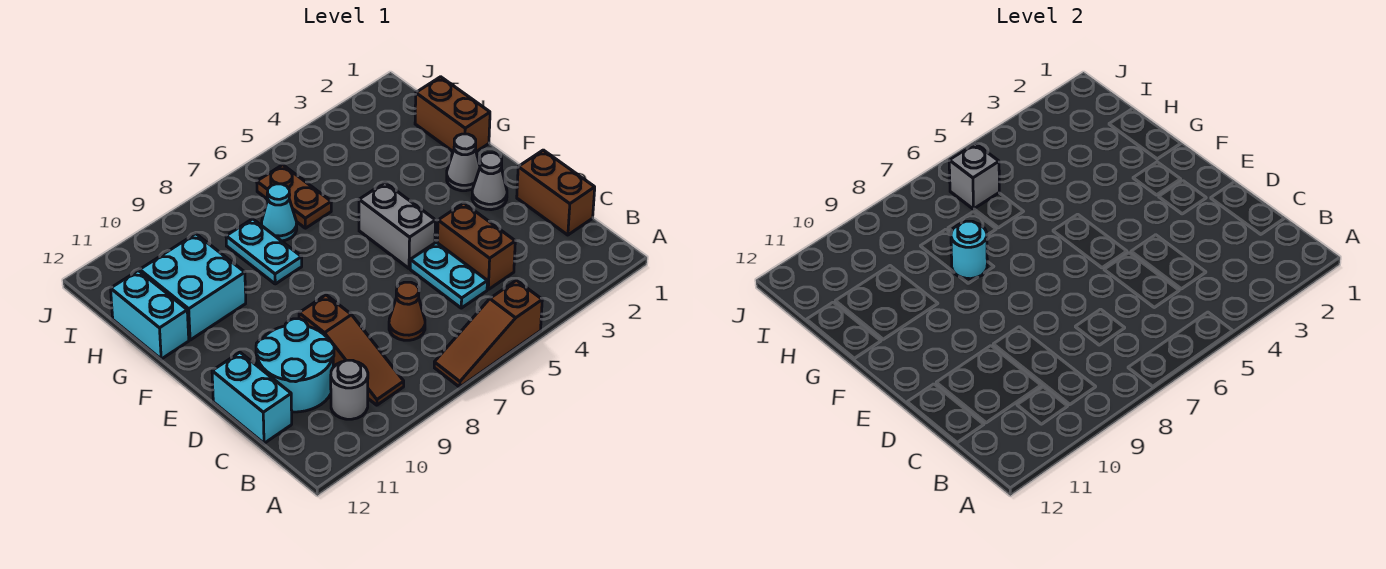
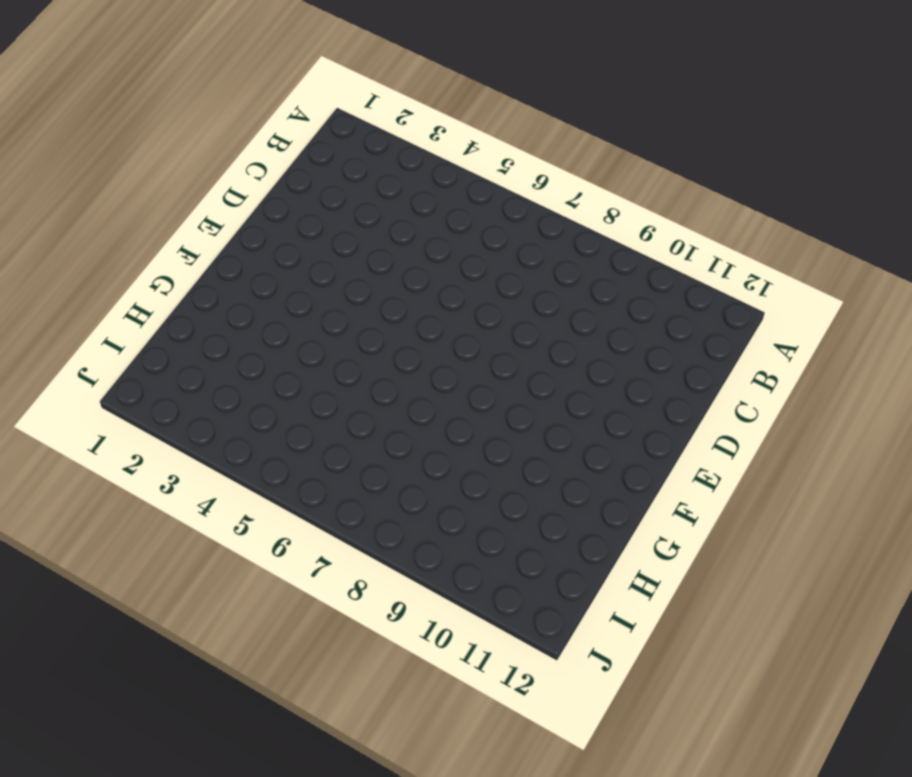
none -> brown slope A5:A7 level 1 top 5
none -> brown slope B9:D9 level 1 top D
none -> grey round brick B10 level 1

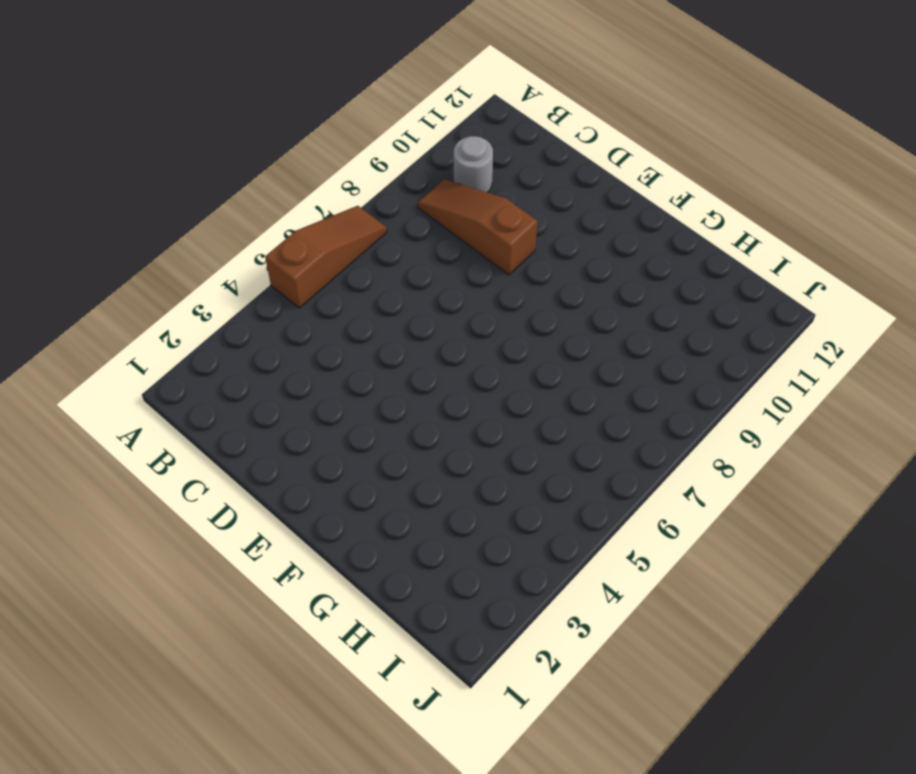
none -> brown brick C1:D1 level 1
none -> brown brick C4:D4 level 1
none -> cyan plate C5:D5 level 1

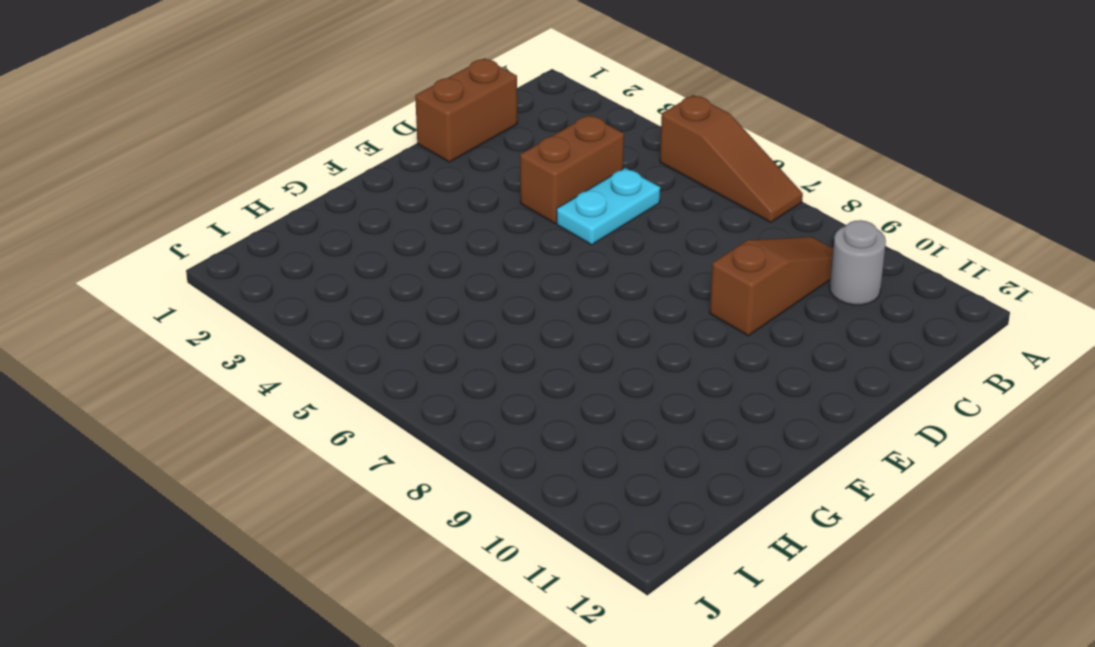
none -> brown cone C7 level 1
none -> cyan round brick C10:D11 level 1
none -> cyan brick C12:D12 level 1

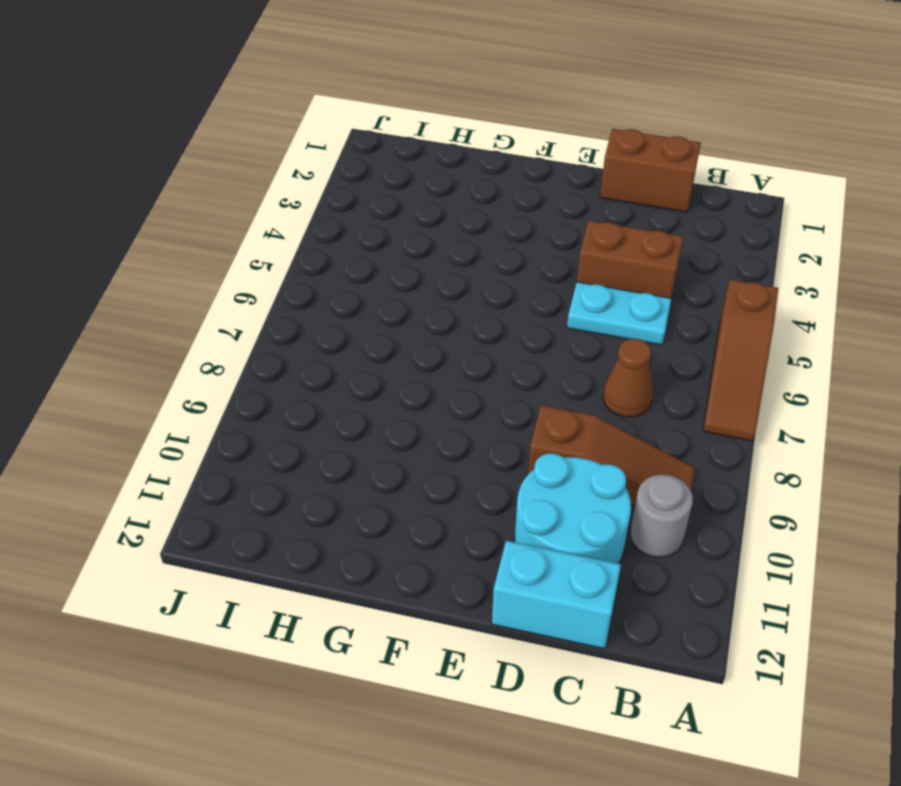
none -> grey cone E2 level 1
none -> grey brick E5:F5 level 1
none -> grey cone F2 level 1

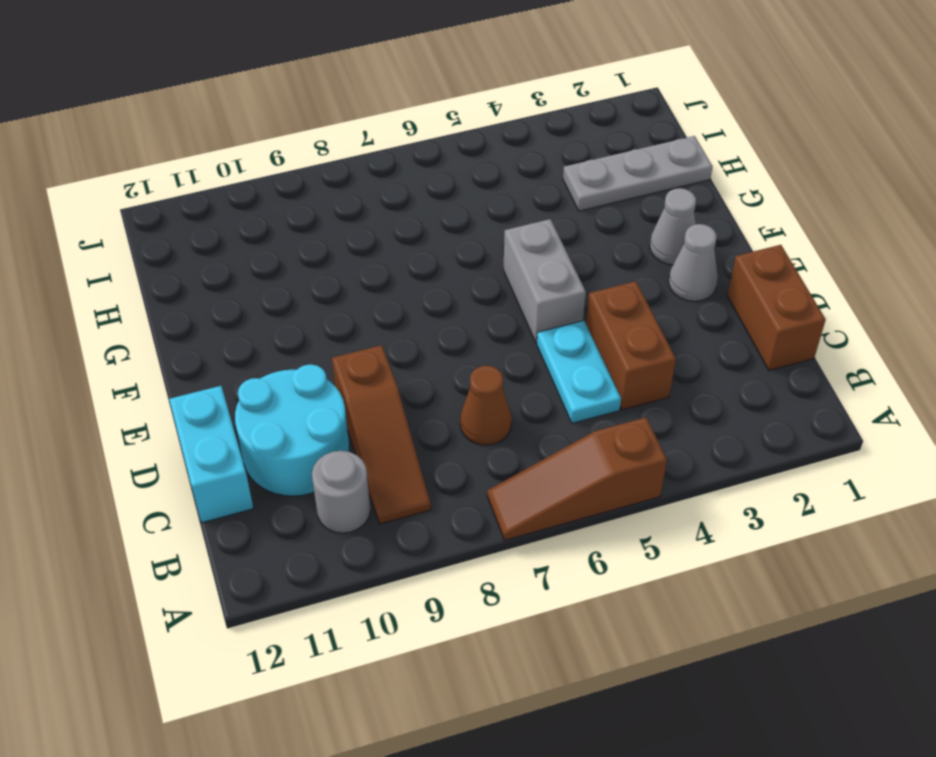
grey plate H1:H3 level 1 -> brown brick G1:H1 level 1
none -> cyan plate G8:H8 level 1
none -> cyan brick G10:H11 level 1
none -> cyan brick G12:H12 level 1

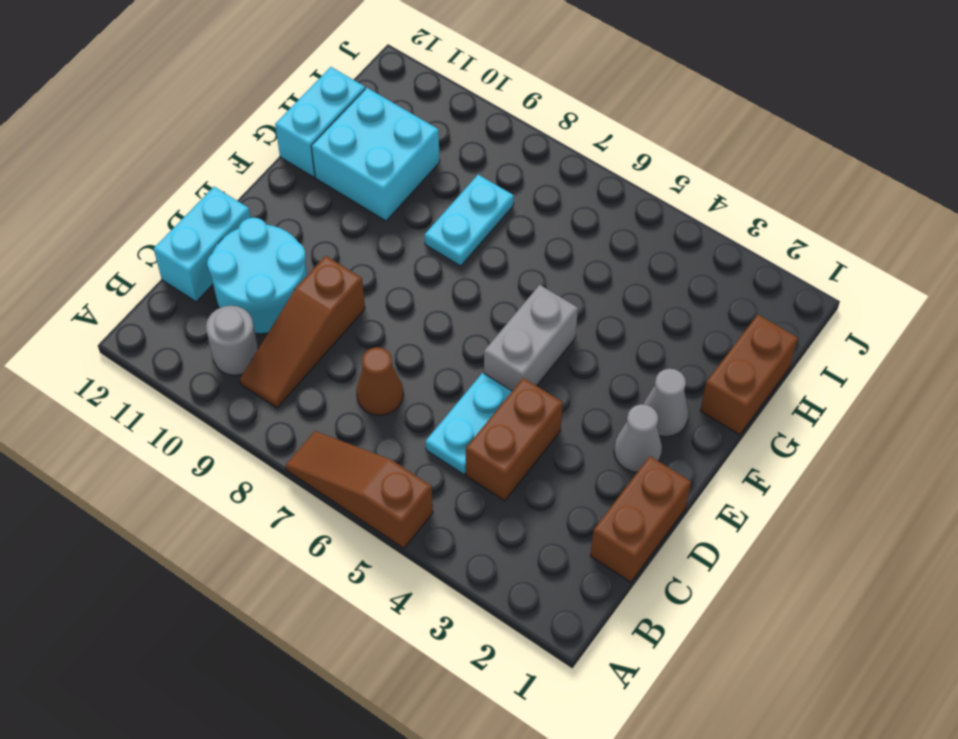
none -> brown plate H6:I6 level 1
none -> cyan cone H7 level 1
none -> cyan round brick G8 level 2

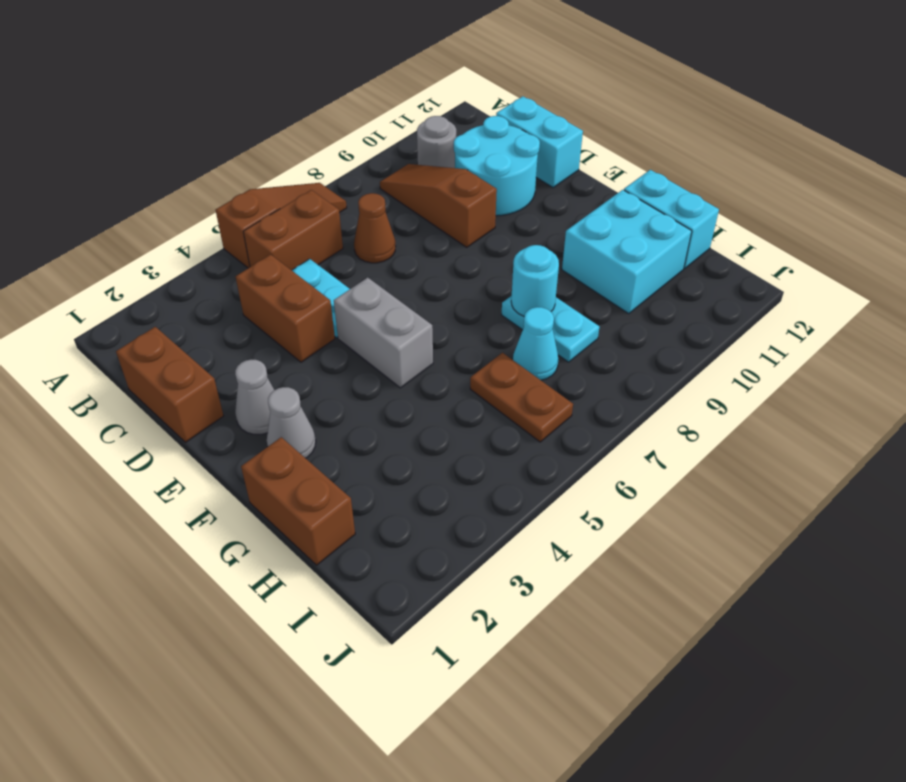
brown brick B5:B6 level 1 -> none
none -> grey brick I6 level 2

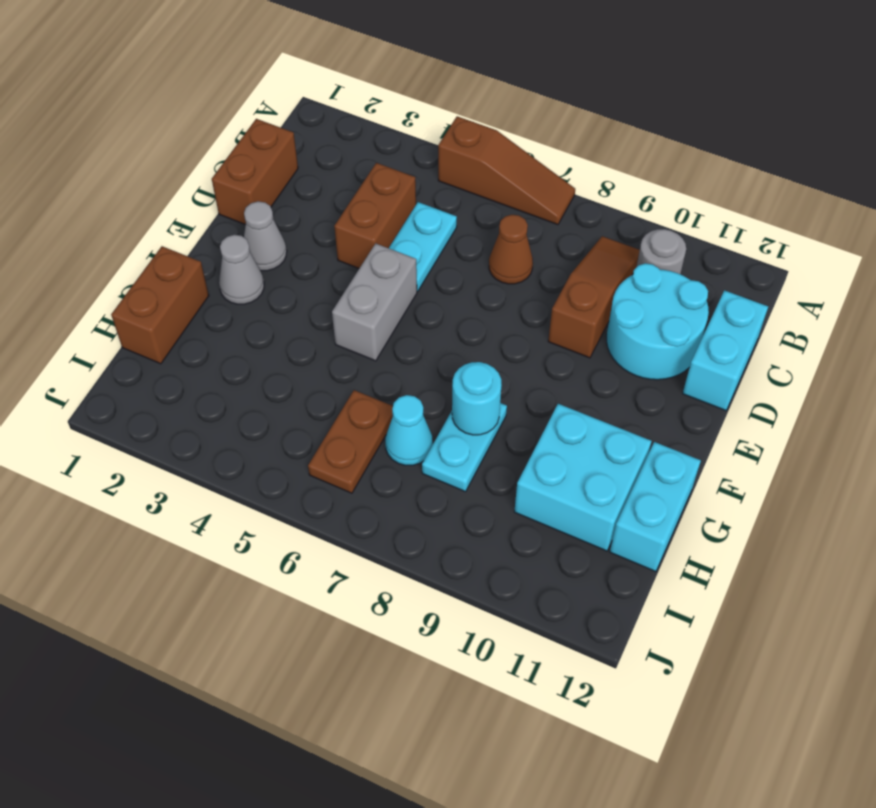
none -> grey brick I6 level 2

